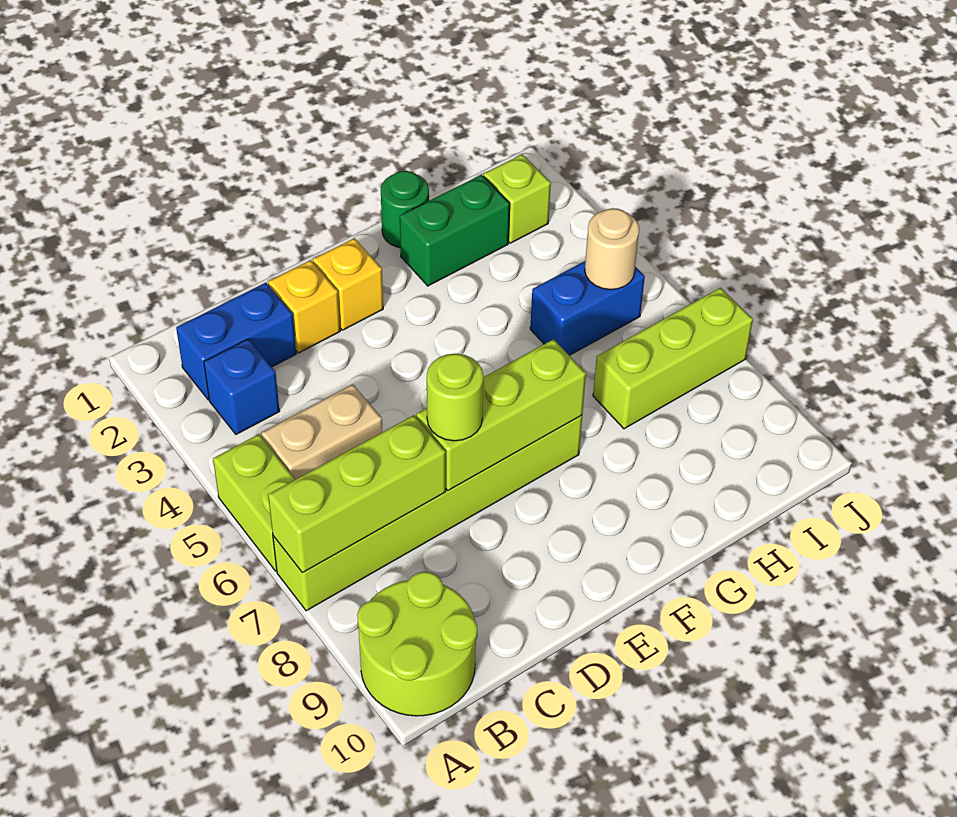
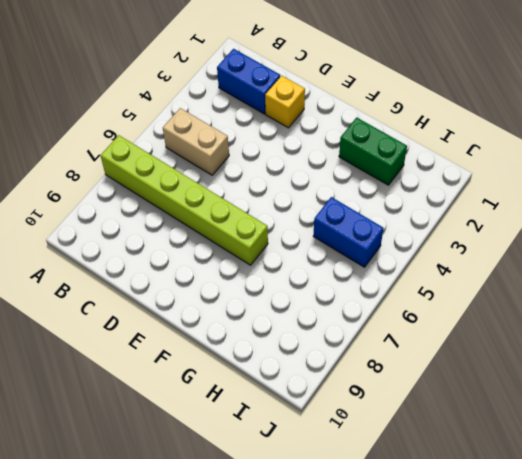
none -> lime brick A5:A6 level 1
none -> lime round brick A9:B10 level 1
none -> blue brick B3 level 1

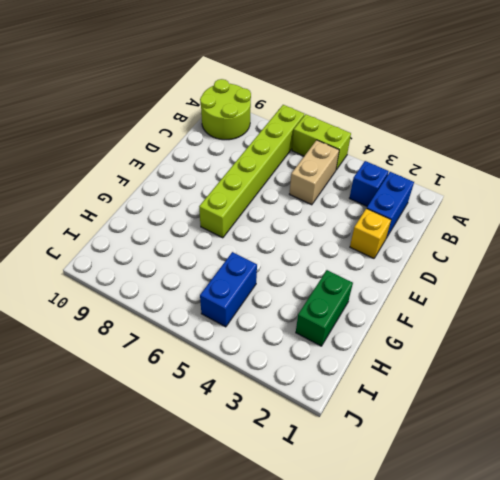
none -> yellow brick E2 level 1
none -> green round brick G1 level 1
none -> lime brick H7:J7 level 1

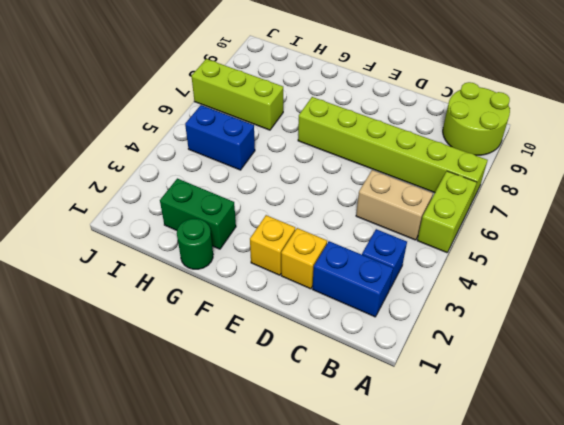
none -> lime brick I2 level 1
none -> lime brick A7:C7 level 2
none -> lime brick D7:F7 level 2

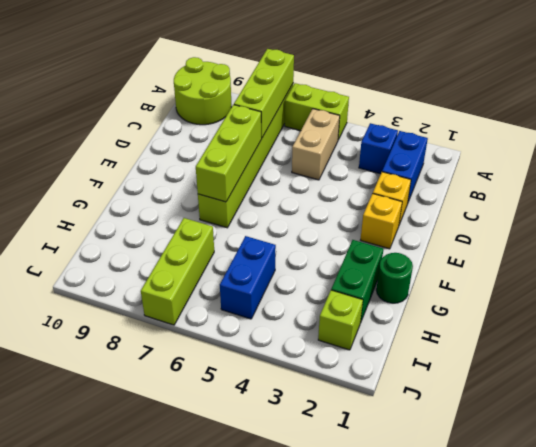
none -> tan round brick I5 level 2
none -> lime round brick D7 level 3

